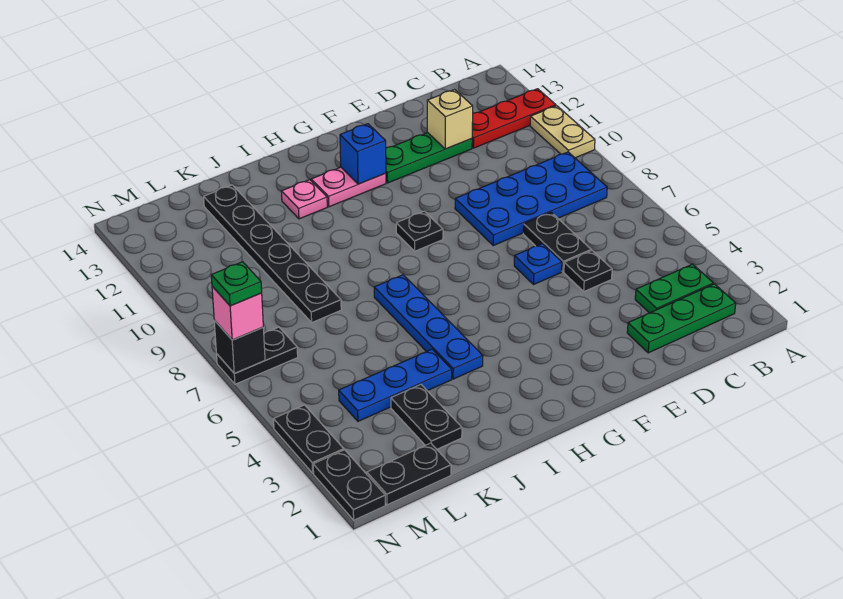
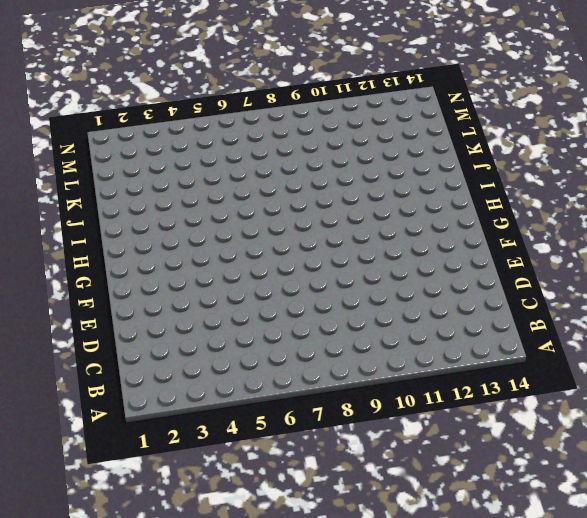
none -> tan plate A10:A11 level 1
none -> red plate A12:C12 level 1
none -> green plate B2:D2 level 1

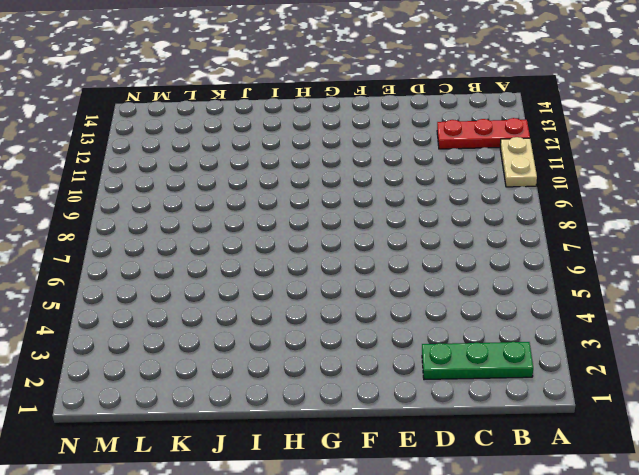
none -> green plate B3:C3 level 1
none -> blue plate B8:E9 level 1
none -> black plate D5 level 1

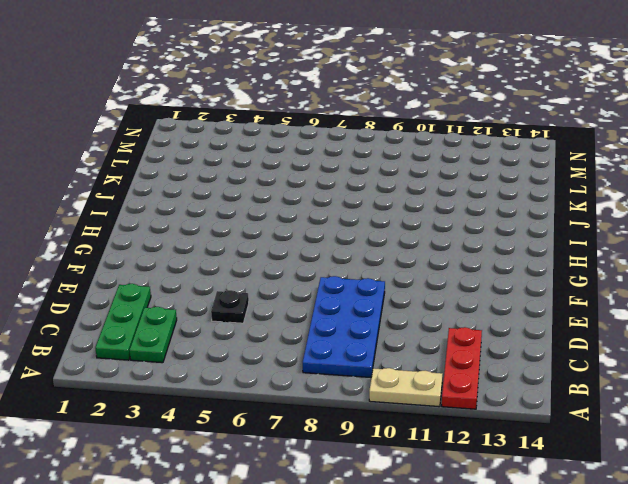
none -> black plate D6:D7 level 1
none -> green plate D12:F12 level 1
none -> blue plate E6 level 1

